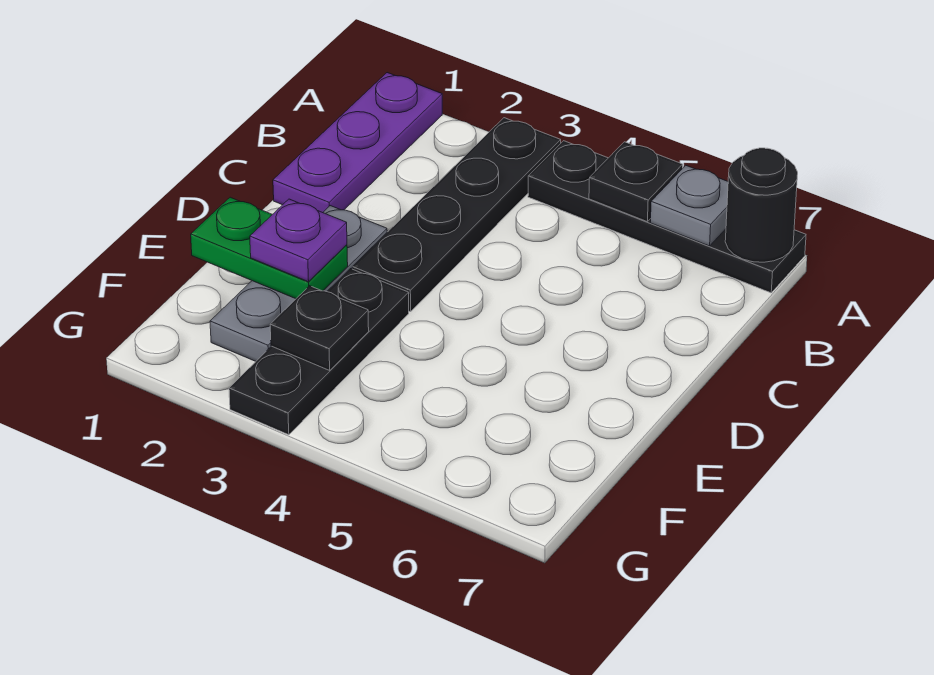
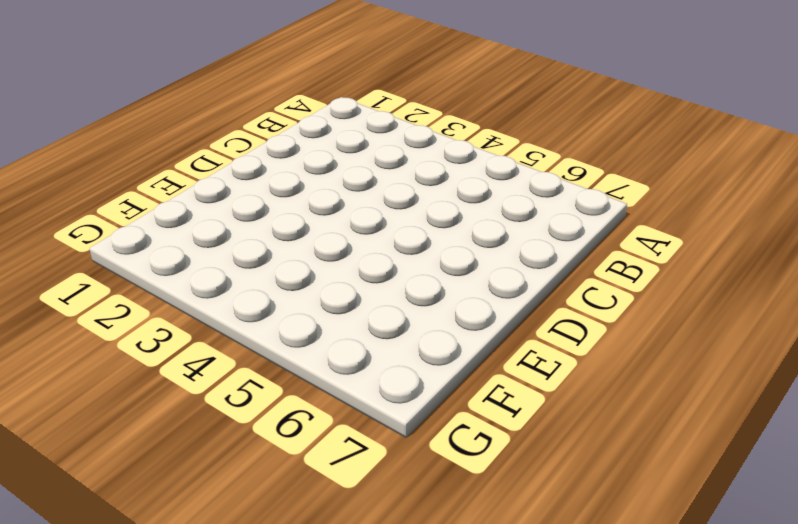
none -> purple plate A1:C1 level 1
none -> black plate A3:D3 level 1

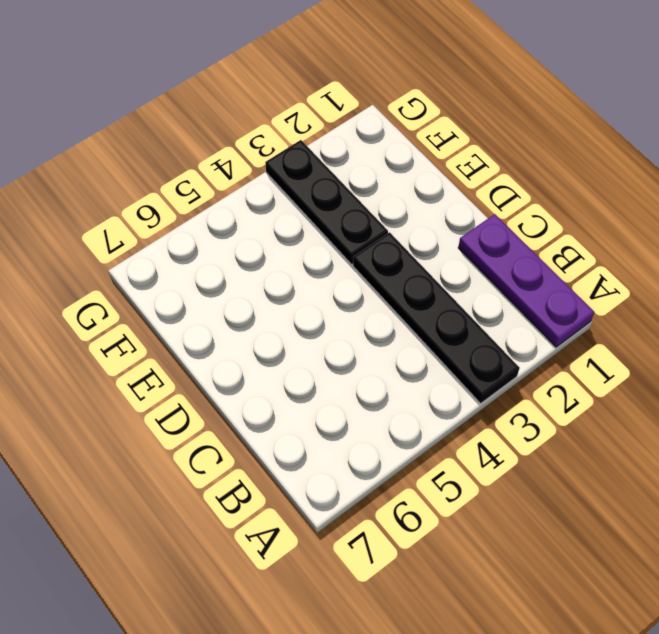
none -> black plate A4:A7 level 1
none -> grey plate D2:F2 level 1

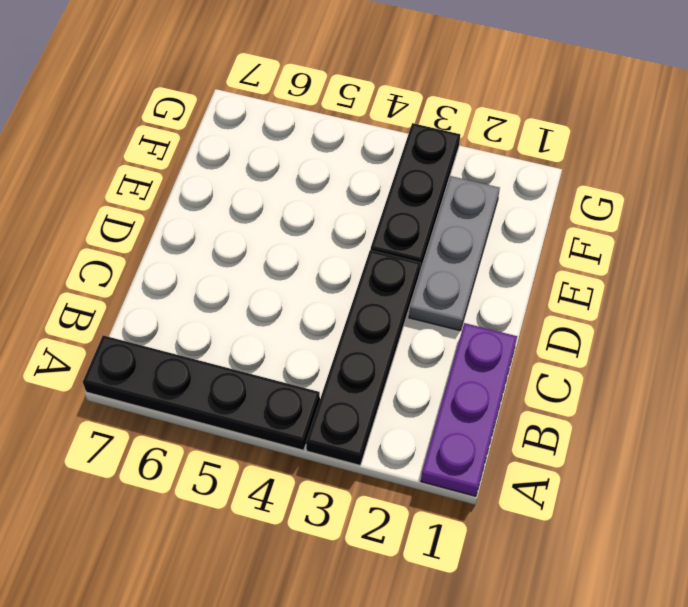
none -> black plate A5 level 2
none -> grey plate A6 level 2

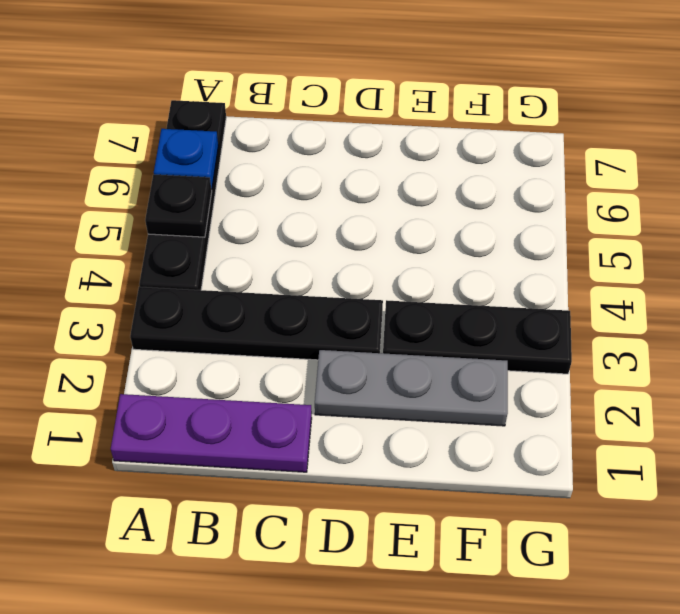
blue plate A6 level 2 -> grey plate A6 level 2
none -> black round brick A7 level 2
none -> green plate E1:E2 level 2

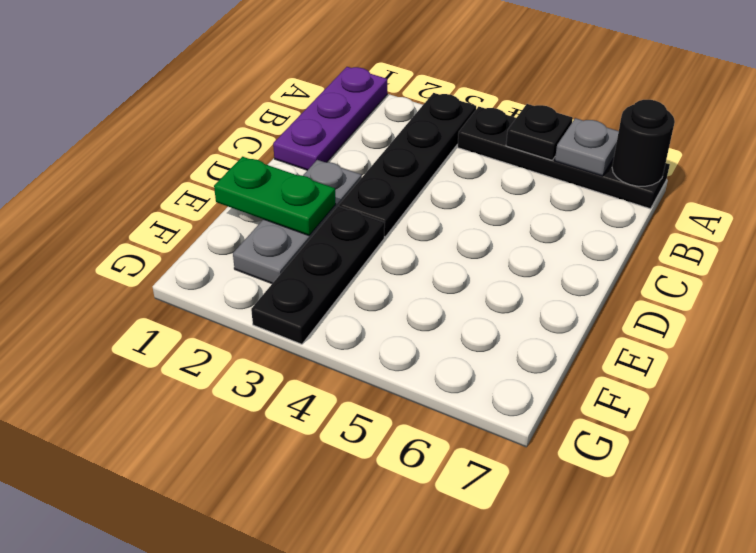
none -> black plate F3 level 2
none -> purple plate E2 level 3

